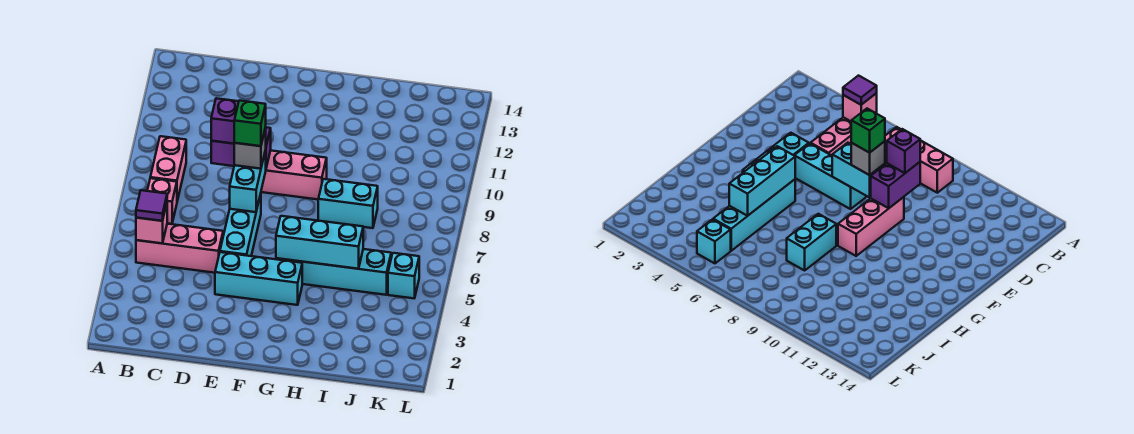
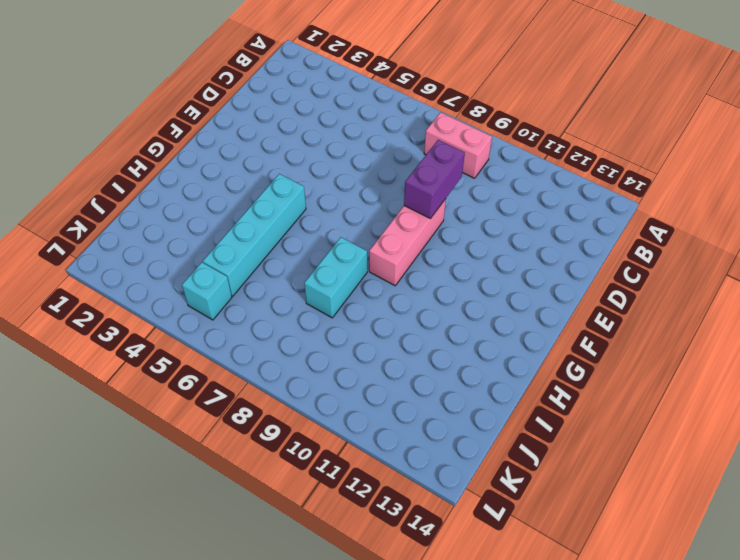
none -> pink brick B5:D5 level 1
none -> pink brick B7 level 1
none -> cyan brick E4:G4 level 1

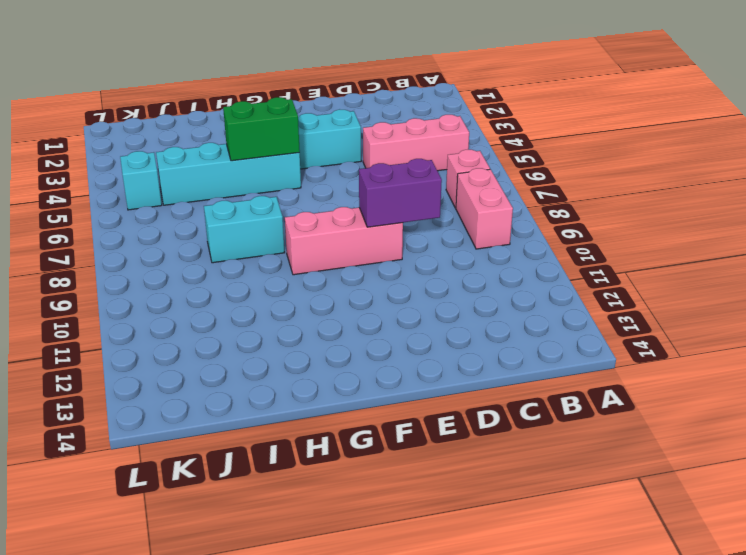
green brick G5:H5 level 2 -> cyan brick G5:I5 level 2
none -> cyan brick E5:E7 level 1
none -> pink brick B5 level 2
none -> cyan brick E7:E8 level 2

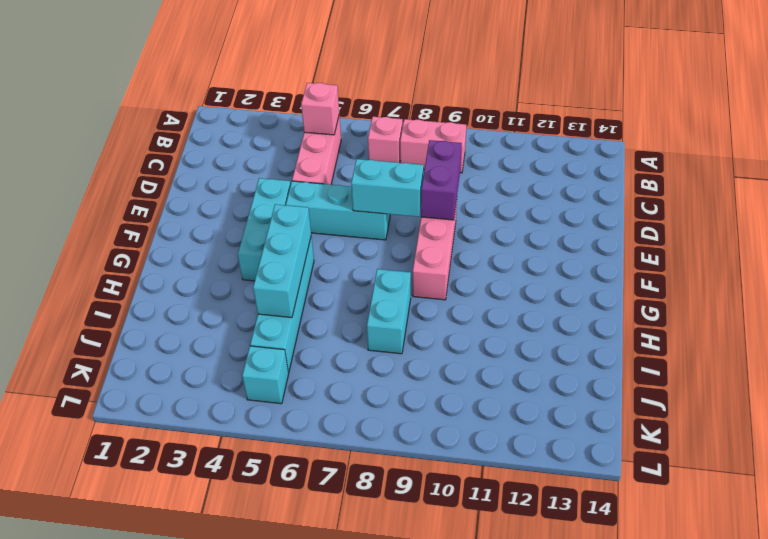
none -> purple tile B5 level 3
none -> purple brick D9 level 3
none -> grey brick E8 level 3

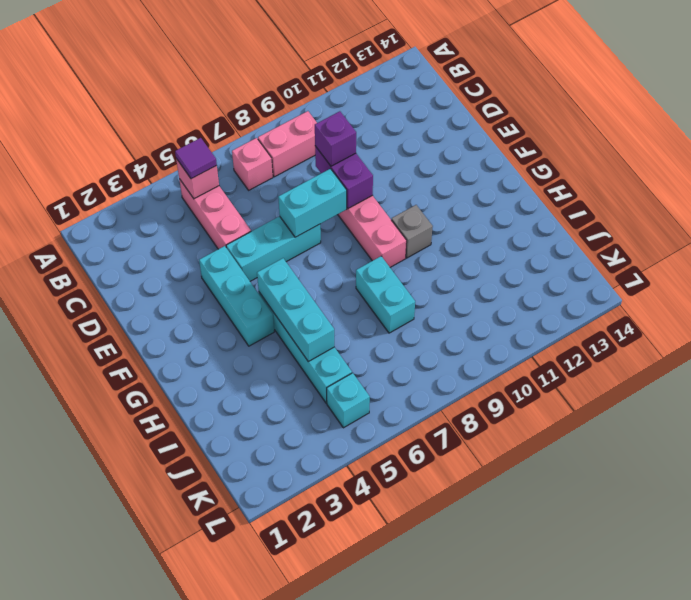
grey brick G10 level 1 -> grey brick E8 level 3
none -> green brick E8 level 4

